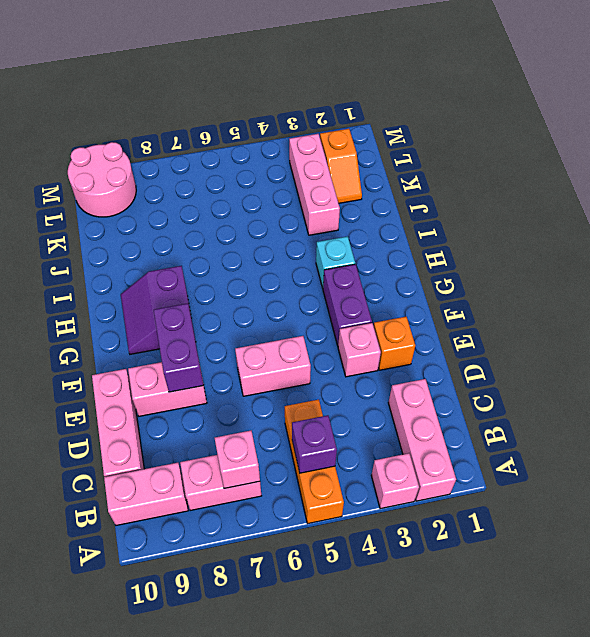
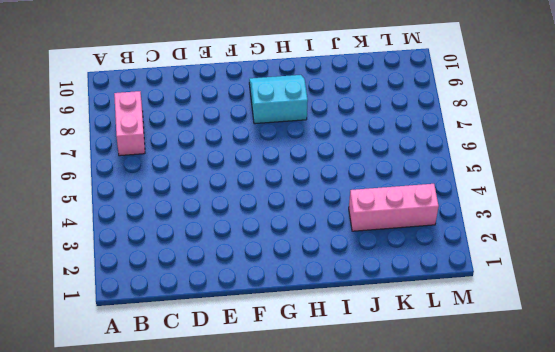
cyan slope G8:H9 level 1 top 8 -> purple slope G8:H9 level 1 top 8
none -> pink brick A2:C2 level 1
none -> pink brick A3 level 1
none -> orange brick A5:C5 level 1

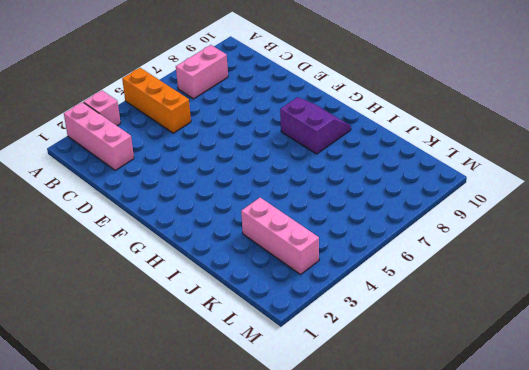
none -> pink brick B9:B10 level 1
none -> pink brick C10:E10 level 1
none -> orange brick E2 level 1

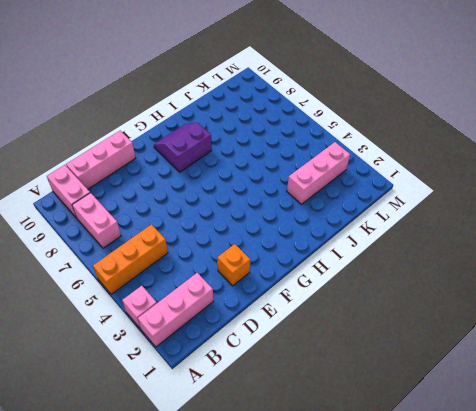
none -> pink brick E3 level 1
none -> pink brick E5:E6 level 1
none -> pink brick E8:E9 level 1

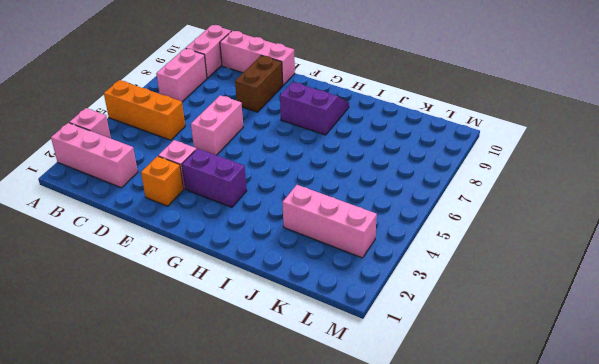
brown brick E8:E9 level 1 -> pink brick E8:E9 level 1
none -> cyan brick H3 level 1
none -> orange slope K2:L2 level 1 top L
none -> pink round brick L9:M10 level 1

